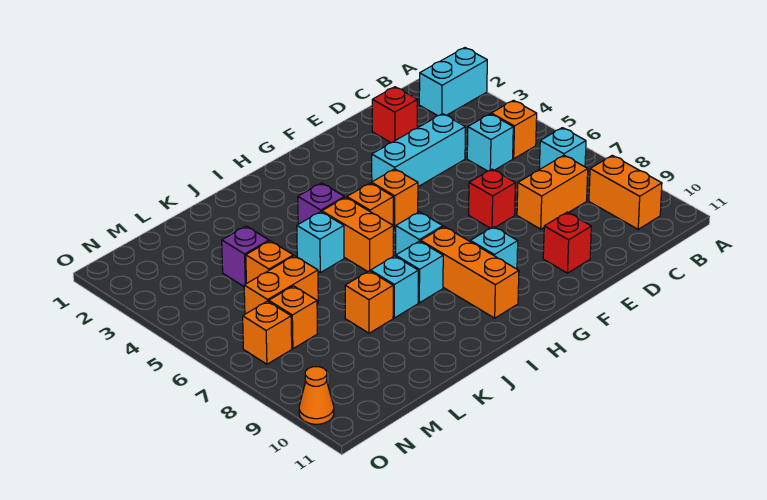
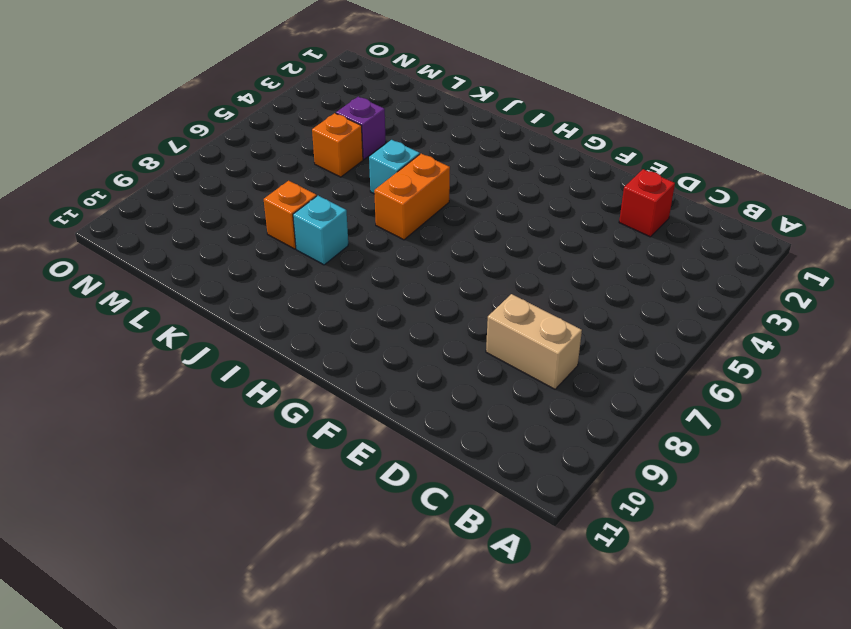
tan brick C8:D8 level 1 -> orange brick C8:D8 level 1
none -> cyan brick A2:B2 level 1
none -> orange brick B5 level 1
none -> cyan brick B7 level 1

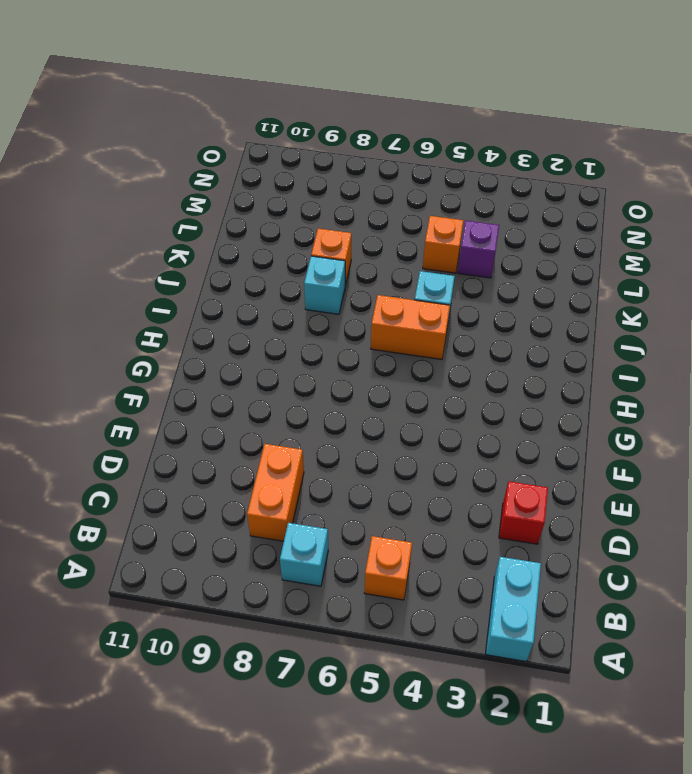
none -> orange brick B9:B10 level 1
none -> cyan brick C5 level 1
none -> cyan brick D4:F4 level 1

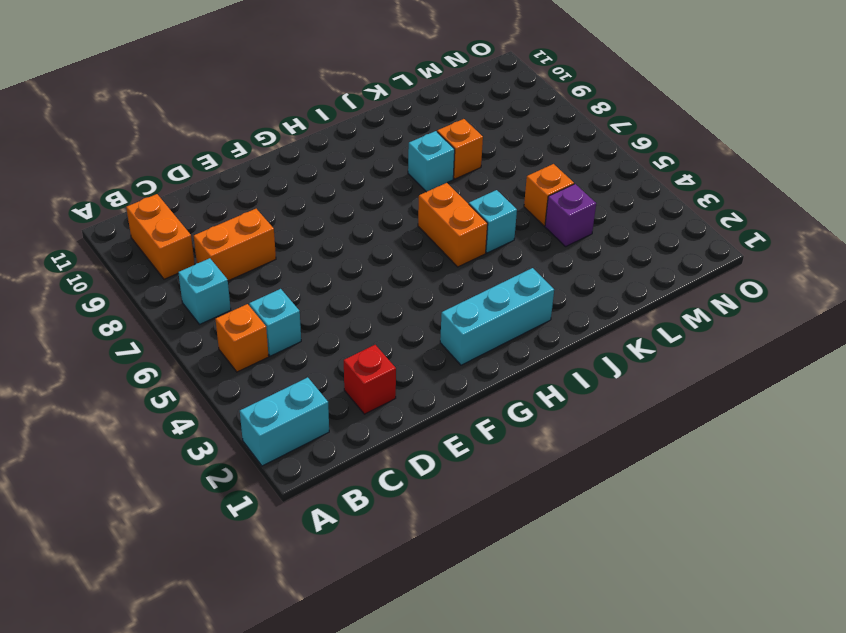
cyan brick G2:I2 level 1 -> cyan brick D4:F4 level 1
none -> red brick E7 level 1
none -> red brick E10 level 1
none -> orange brick G5 level 1

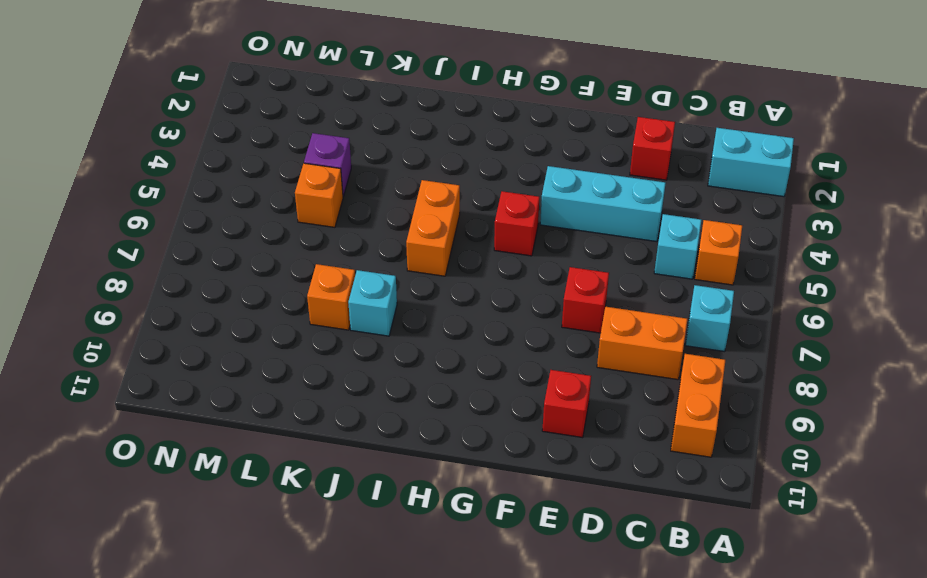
red brick G5 level 1 -> orange brick G5 level 1
none -> cyan brick G9 level 1
none -> orange brick H5 level 1
none -> cyan brick H7 level 1

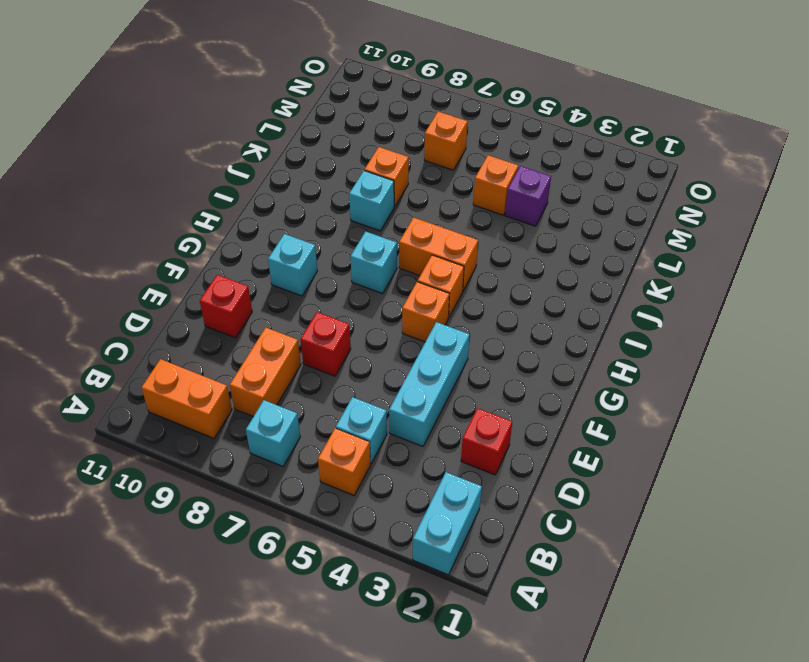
none -> orange brick H8:H10 level 1
none -> purple brick I4 level 1
none -> cyan brick I8 level 1

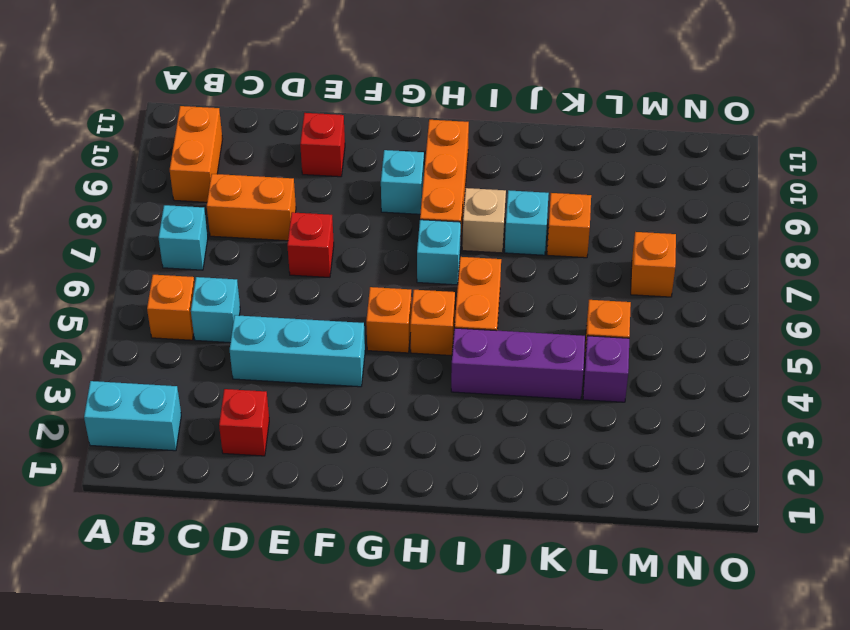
purple brick I4:K4 level 1 -> purple brick I4 level 1
tan brick I8 level 1 -> cyan brick I8 level 1
none -> cyan brick J5 level 1
none -> orange brick L6:M6 level 1
none -> orange brick N7 level 1

